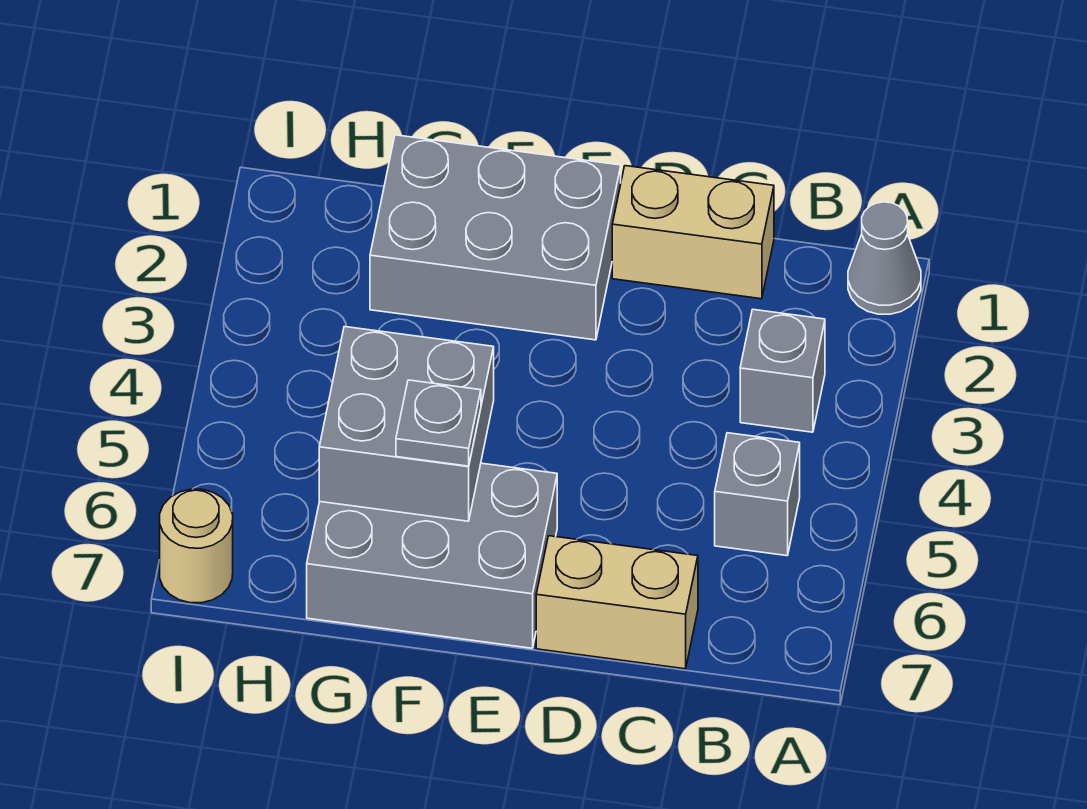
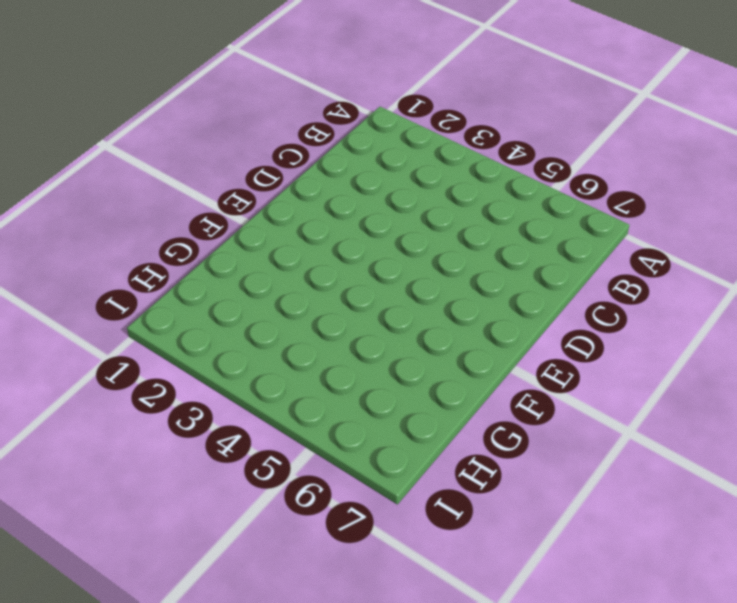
none -> grey cone A1 level 1
none -> grey brick B3 level 1

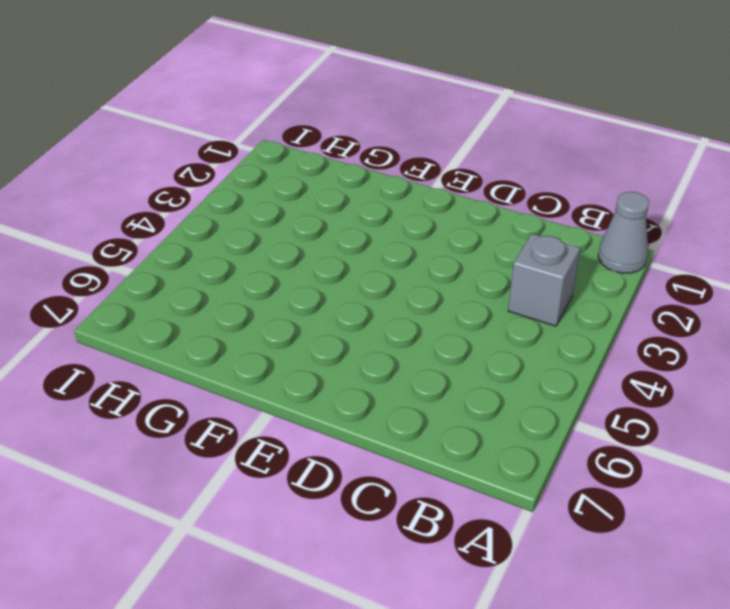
none -> grey brick B5 level 1
none -> tan brick C1:D1 level 1

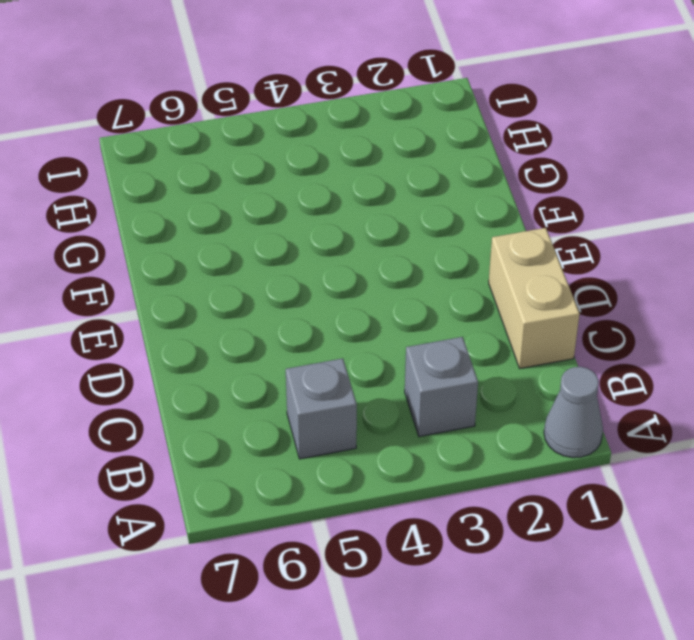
none -> tan brick C7:D7 level 1
none -> grey brick E1:G2 level 1

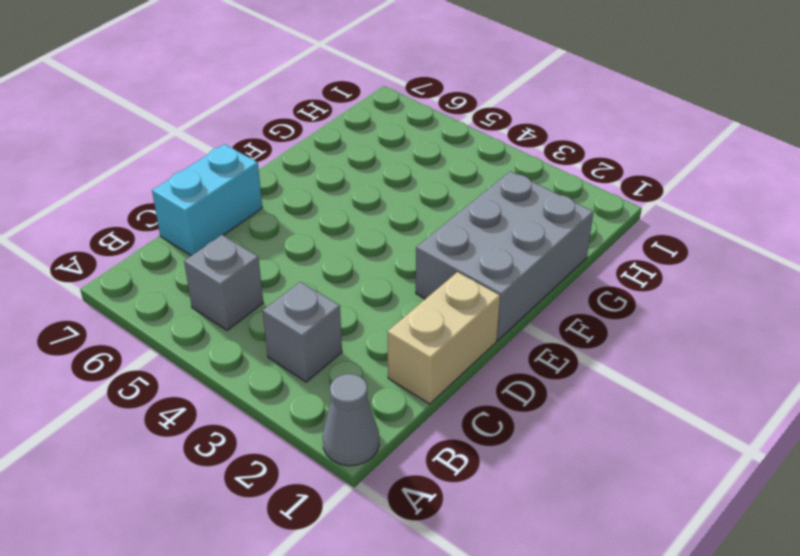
cyan brick C7:D7 level 1 -> tan brick C7:D7 level 1
none -> grey brick E6:G7 level 1
none -> tan round brick I7 level 1

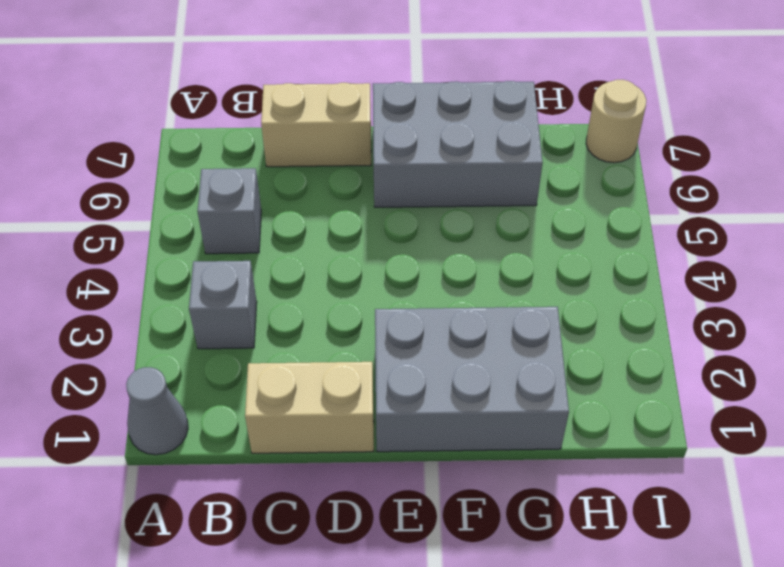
none -> grey brick F5:G6 level 2
none -> grey plate F6 level 3

